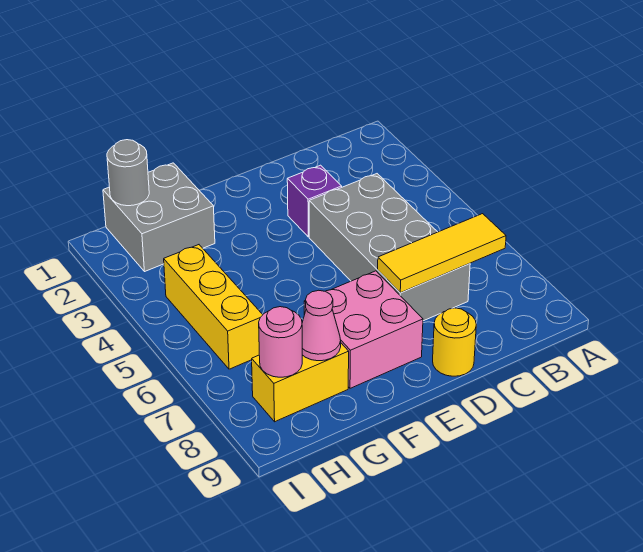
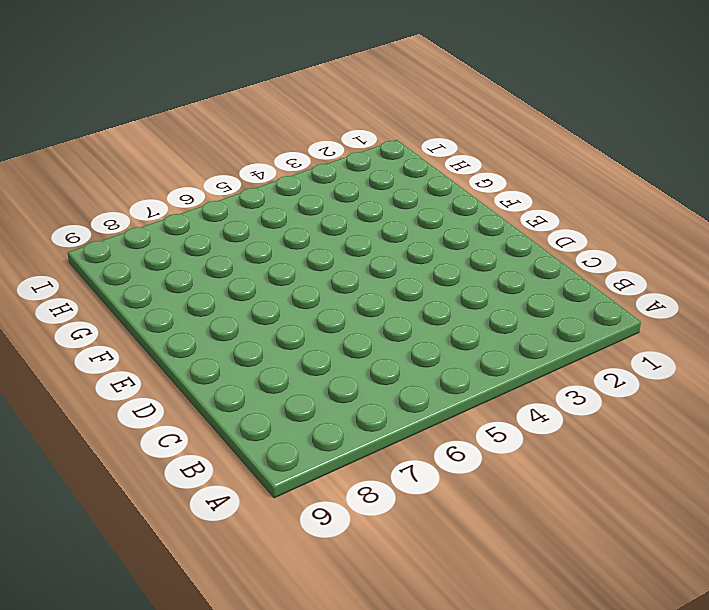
none -> grey brick C4:D7 level 1
none -> purple brick D3 level 1

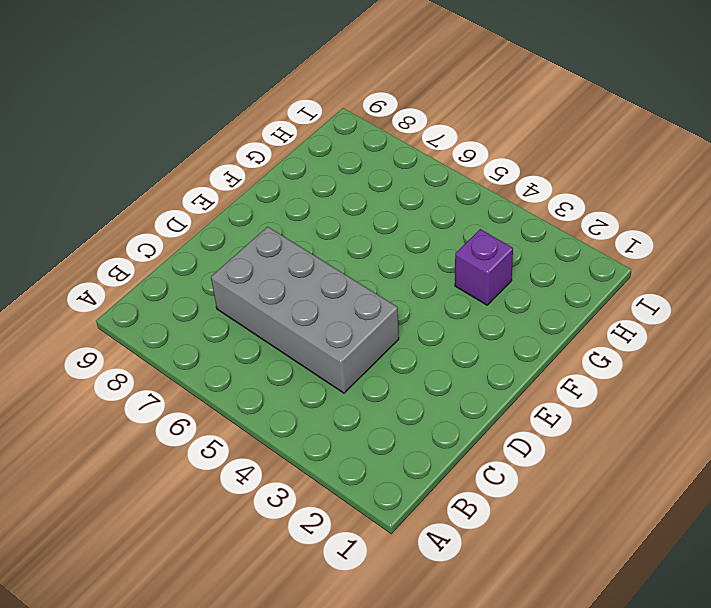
purple brick G3 level 1 -> purple brick D3 level 1
none -> yellow round brick D9 level 1
none -> pink brick E7:F8 level 1

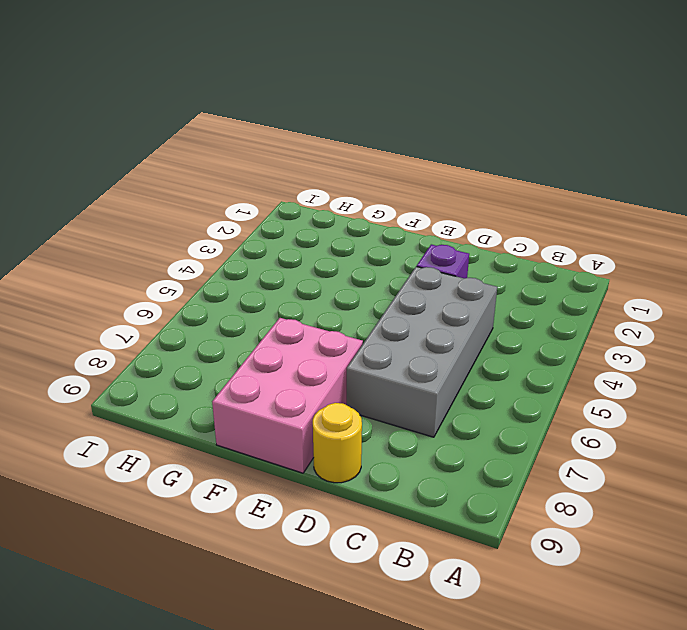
pink brick E7:F9 level 1 -> pink brick E7:F8 level 1
none -> grey brick G1:H2 level 1
none -> yellow brick G8:H8 level 1

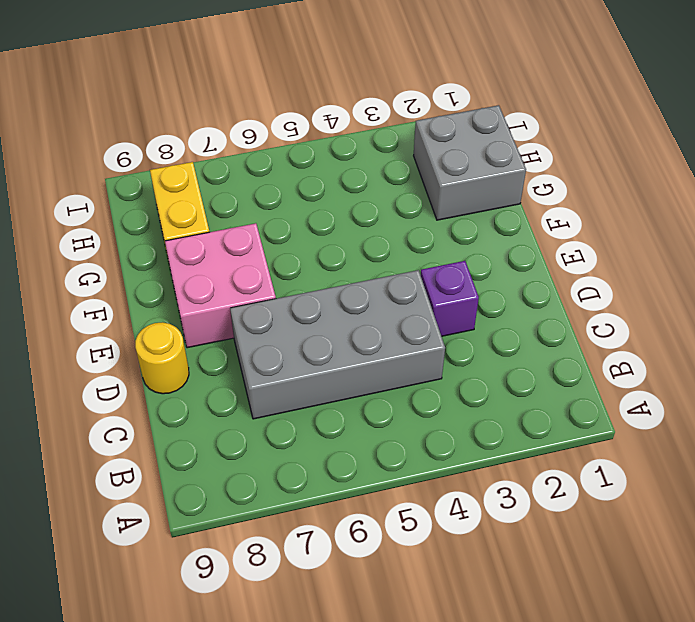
none -> yellow brick H4:H6 level 1
none -> yellow tile B7:D7 level 2

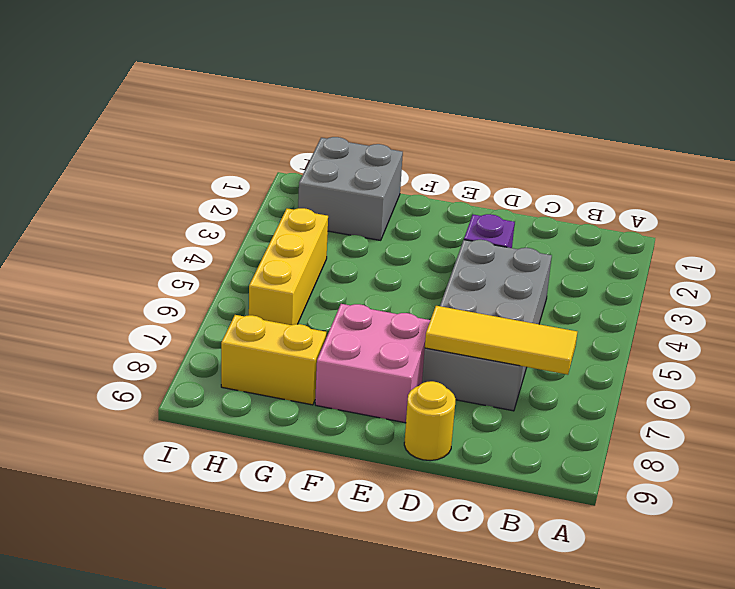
none -> pink cone G8 level 2
none -> grey round brick H1 level 2

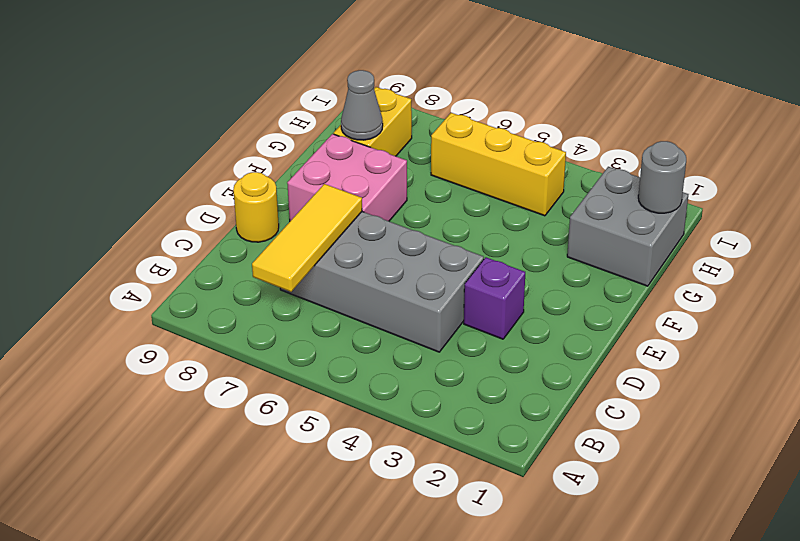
grey cone G8 level 2 -> pink cone G8 level 2
none -> pink round brick H8 level 2

